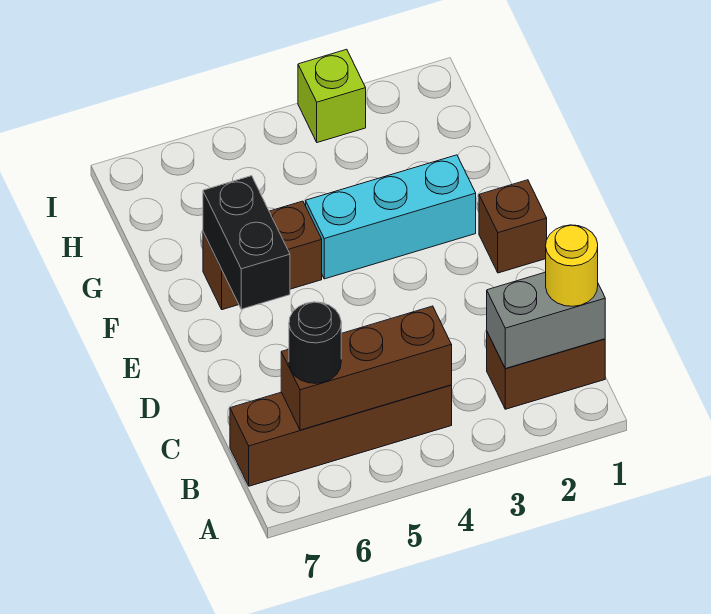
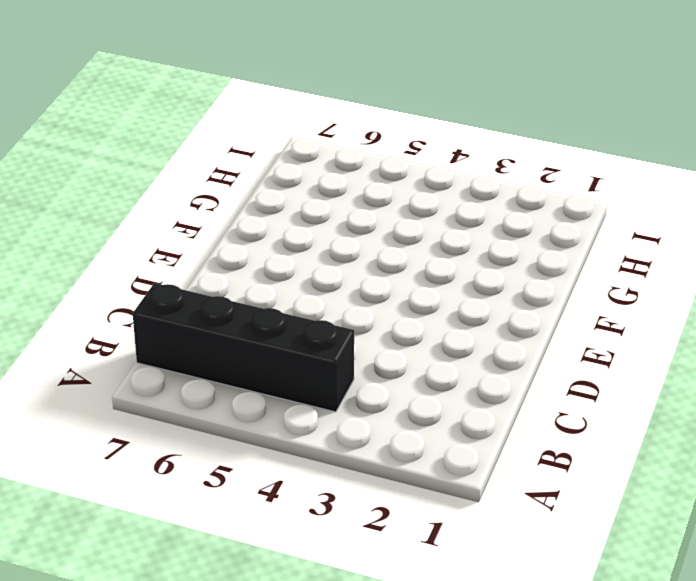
black brick B4:B7 level 1 -> brown brick B4:B7 level 1
none -> brown brick B1:B2 level 1
none -> brown brick E1 level 1

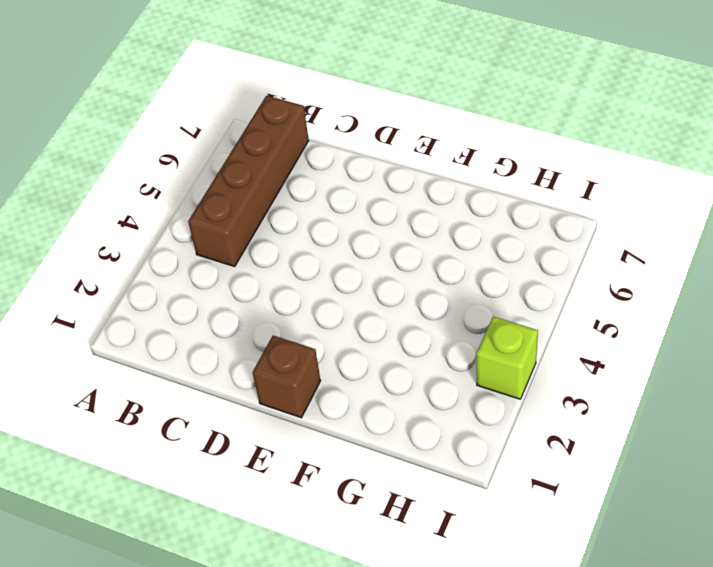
none -> brown brick B1:B2 level 1
none -> cyan brick F2:F4 level 1

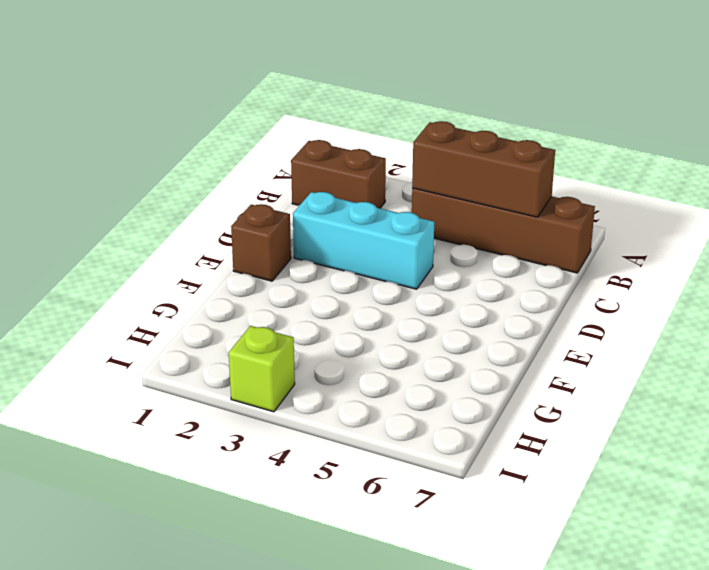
cyan brick D2:D4 level 1 -> cyan brick F2:F4 level 1
none -> brown brick F5:F6 level 1
none -> grey brick B1:B2 level 2

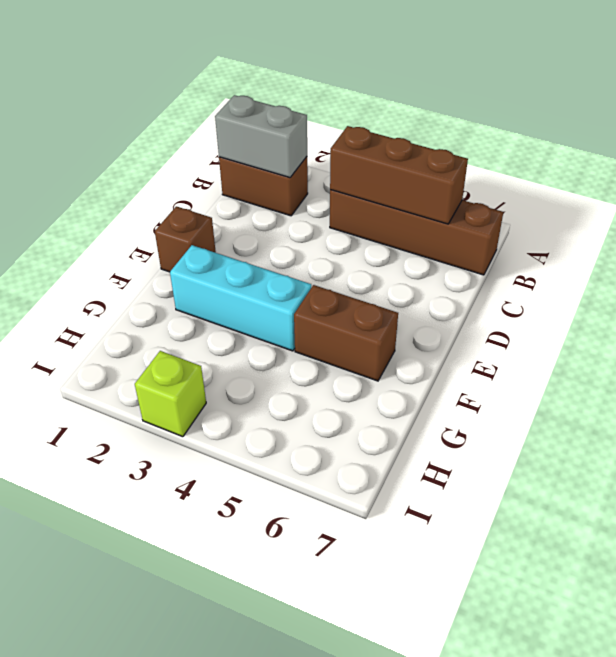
none -> black brick E6:F6 level 2
none -> yellow round brick B1 level 3

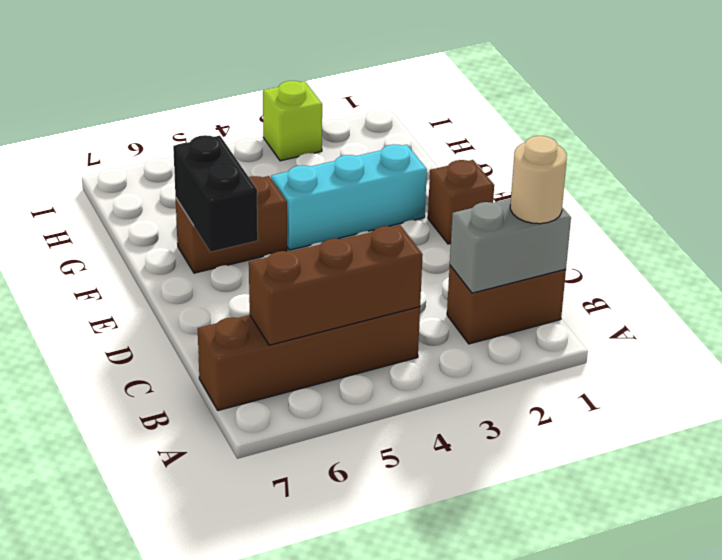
tan round brick B1 level 3 -> yellow round brick B1 level 3
none -> black round brick B6 level 3

